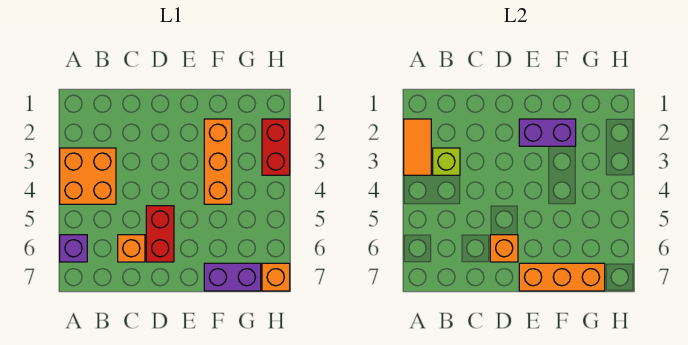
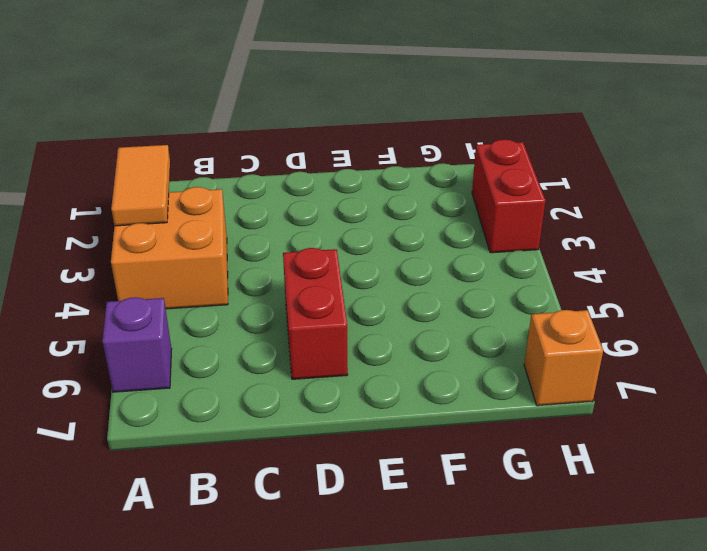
none -> orange brick C6 level 1
none -> orange brick F2:F4 level 1
none -> purple brick F7:G7 level 1

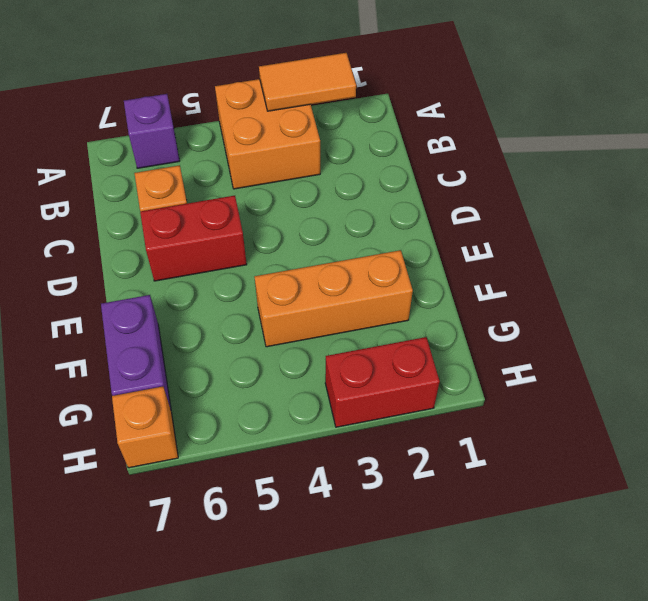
none -> lime brick B3 level 2
none -> orange brick D6 level 2
none -> purple brick E2:F2 level 2

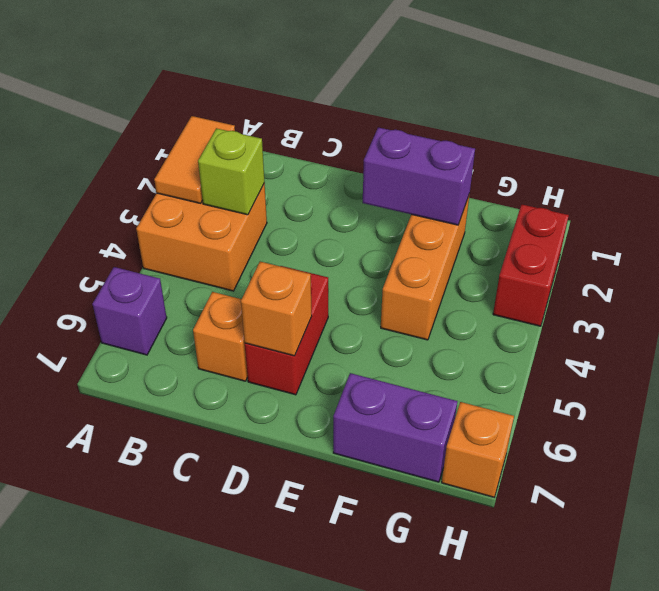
none -> orange brick E7:G7 level 2

